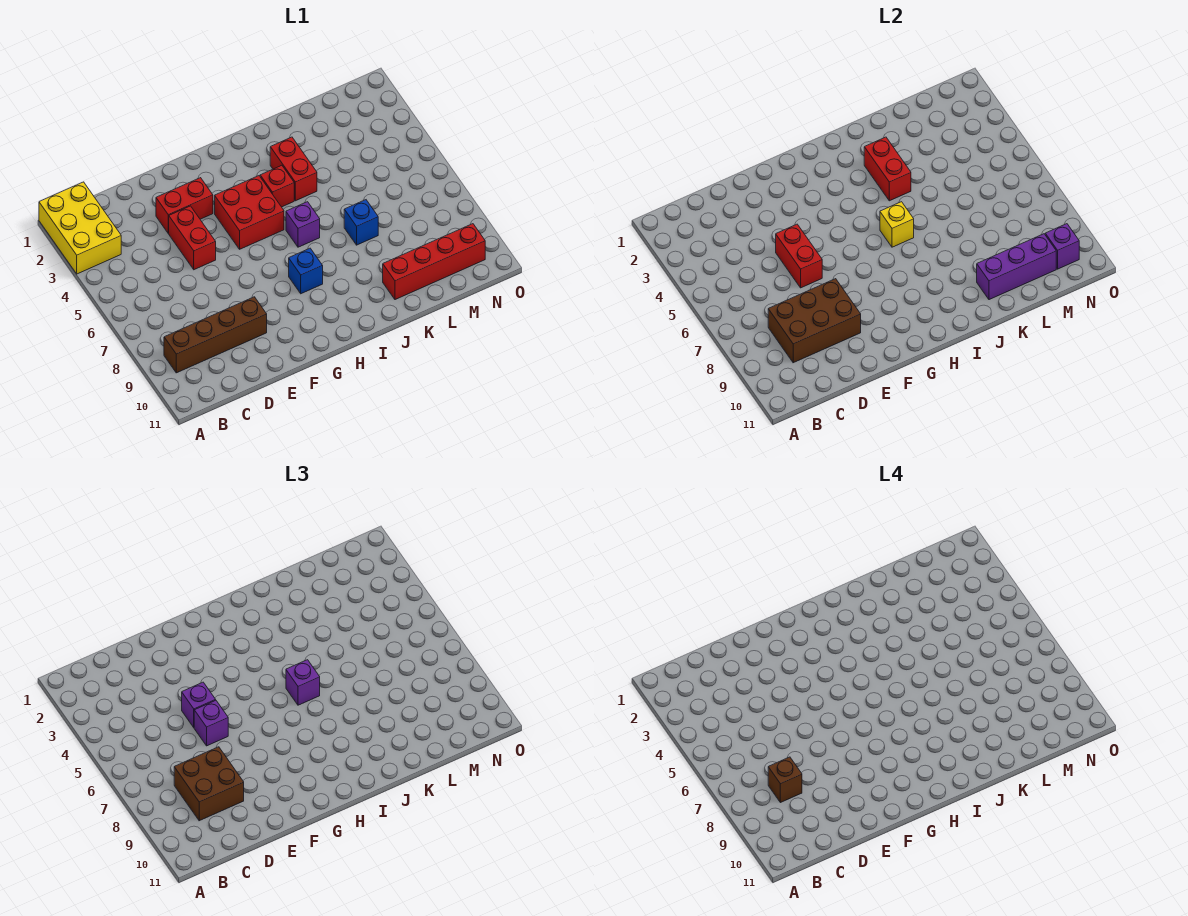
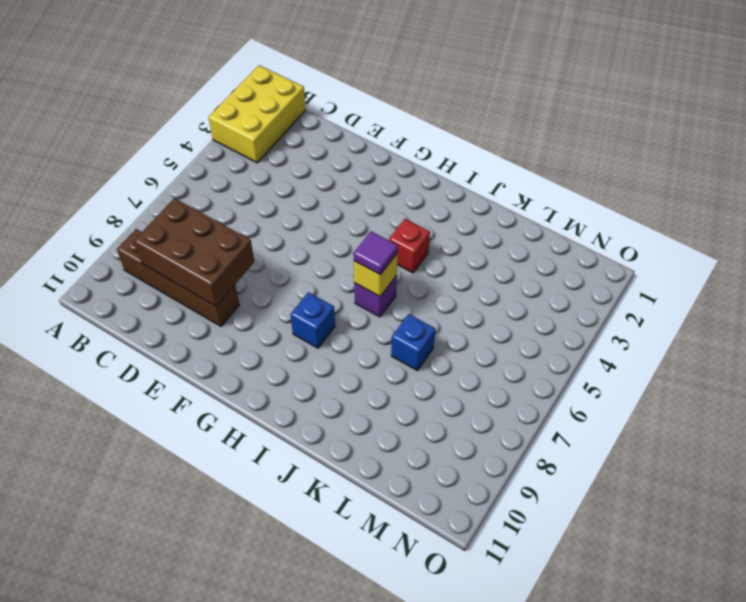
purple tile I6 level 3 -> purple brick I6 level 3
none -> red brick E3:F3 level 1
none -> red brick E4:E5 level 1
none -> red brick G4:H5 level 1

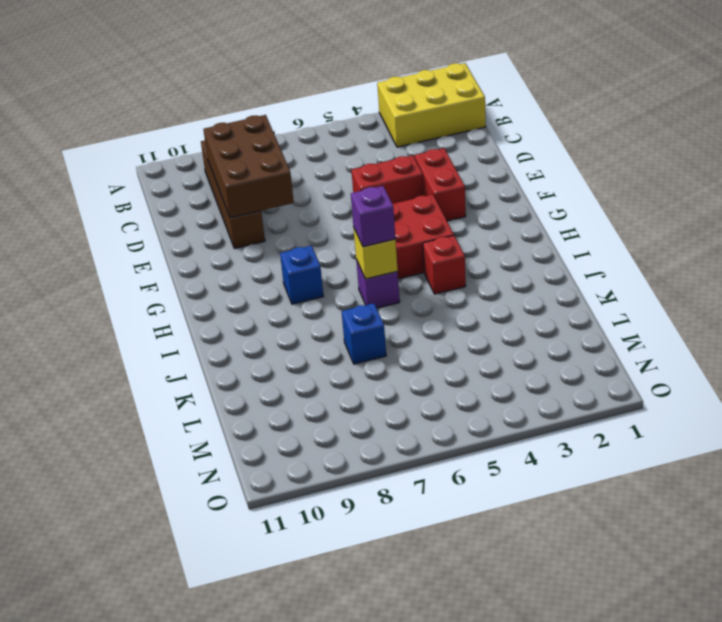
none -> red brick J3:J4 level 1
none -> red brick K10:N10 level 1
none -> red brick E5:E6 level 2

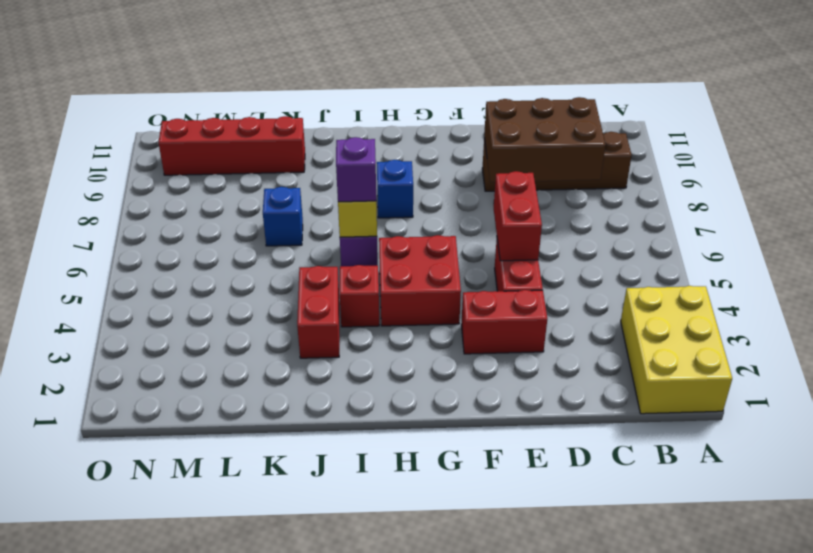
none -> red brick J3:J4 level 2
none -> purple brick K10:M10 level 2
none -> purple brick N10 level 2

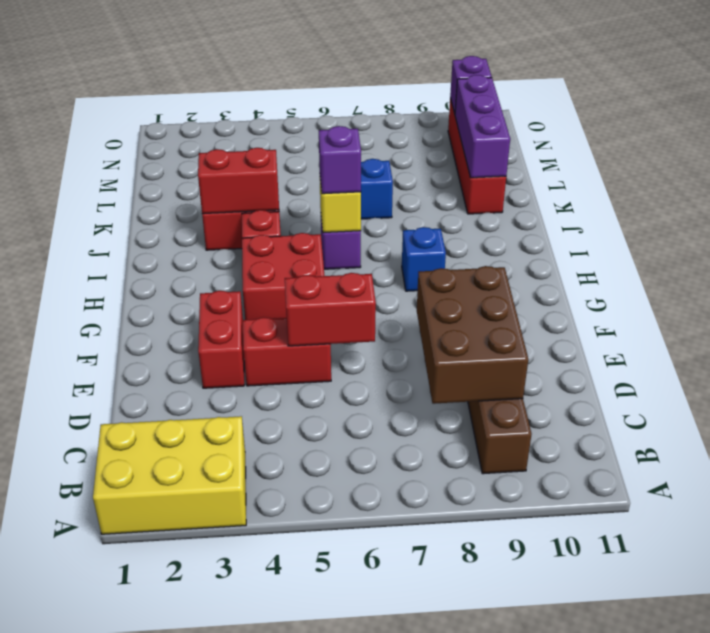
none -> brown brick C8:D9 level 3
none -> purple brick E5 level 3
none -> purple brick E6 level 3

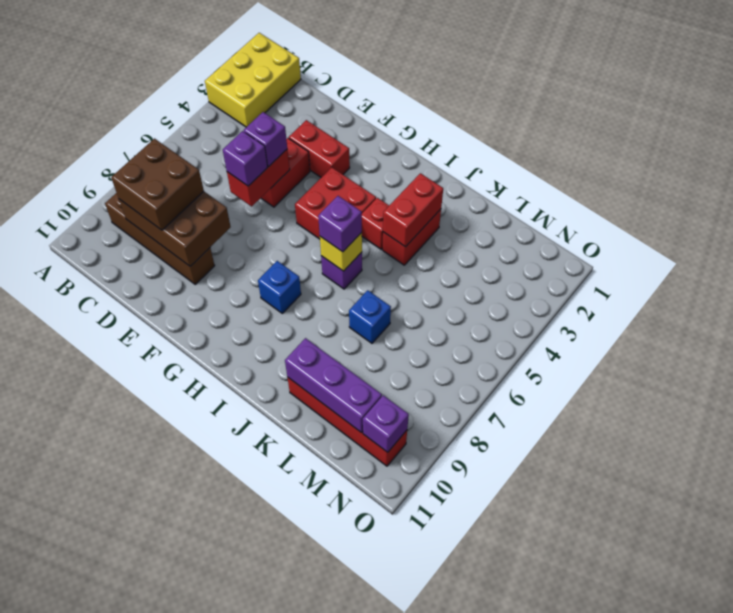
none -> brown brick C8 level 4

